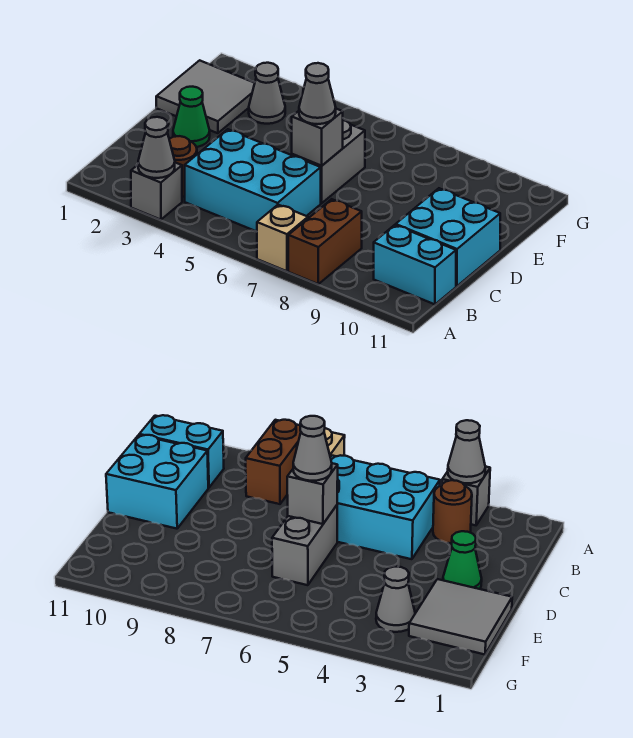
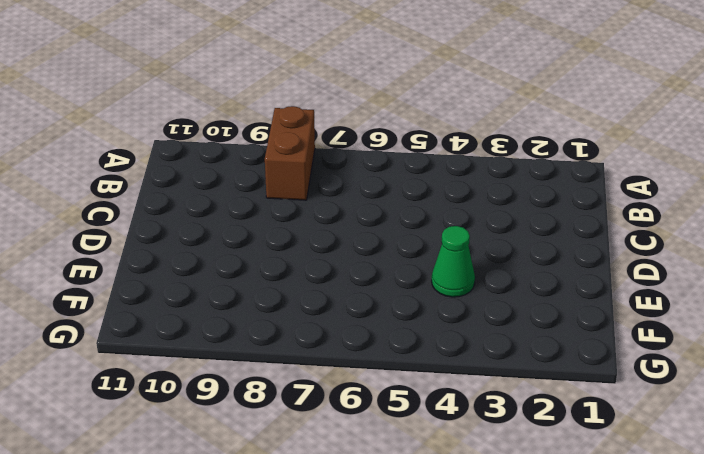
green cone E4 level 1 -> green cone D2 level 1
none -> grey brick A3 level 1
none -> tan brick A7 level 1
none -> brown round brick B3 level 1

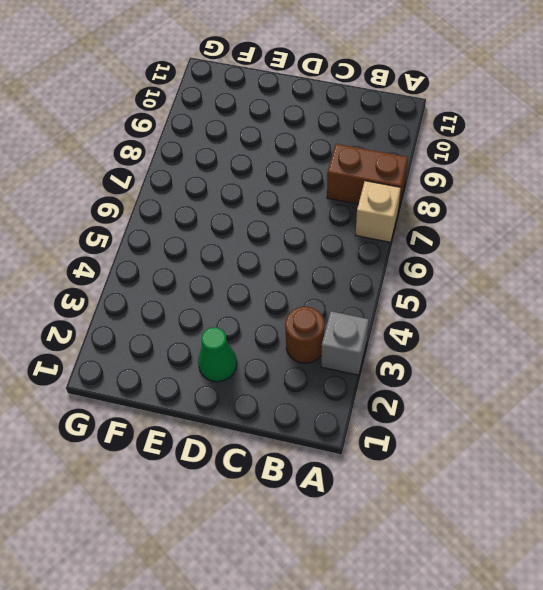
none -> cyan brick B4:C6 level 1
none -> cyan brick B10:B11 level 1
none -> cyan brick C10:D11 level 1

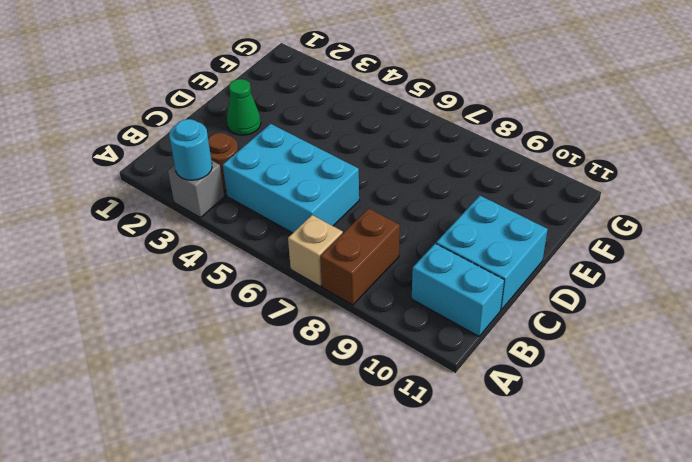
cyan round brick A3 level 2 -> grey cone A3 level 2
none -> grey brick D6:E6 level 1
none -> grey tile E1:F2 level 1
none -> grey cone F3 level 1

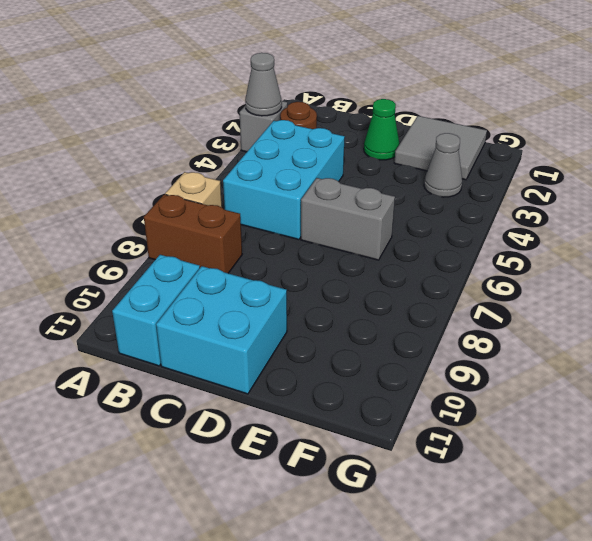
none -> grey brick D6 level 2
none -> grey cone D6 level 3

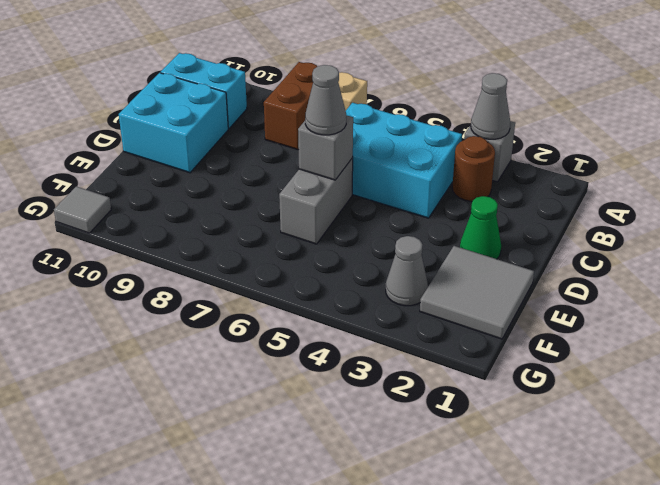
grey tile G11 level 1 -> none

